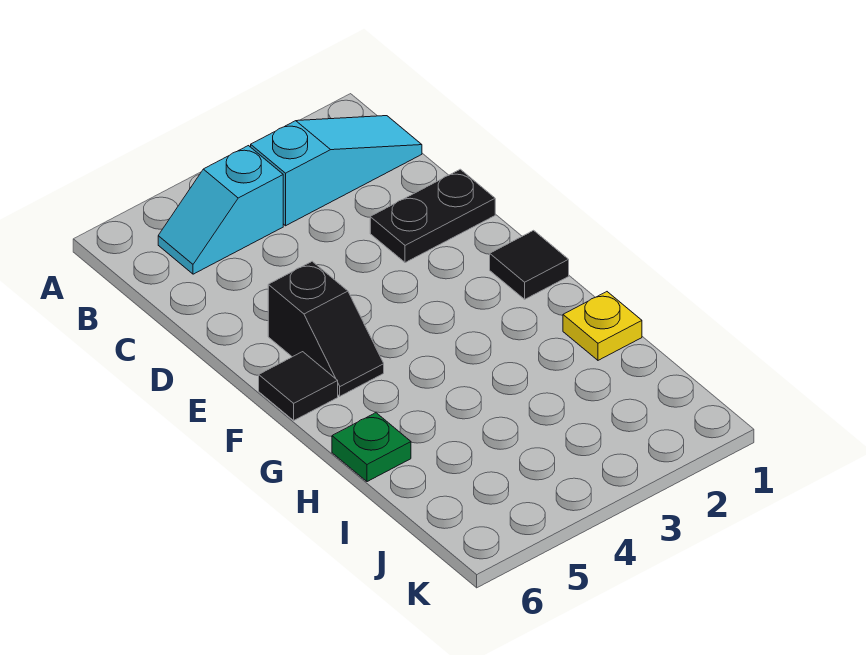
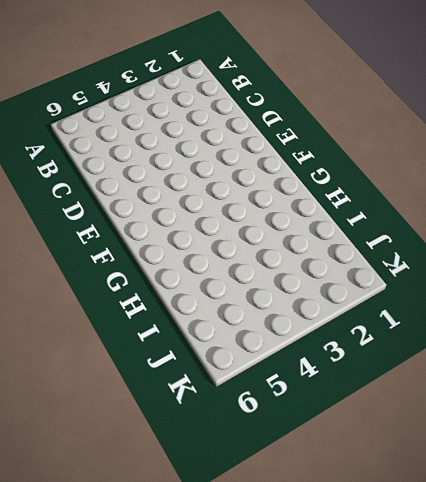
none -> cyan slope B1:B3 level 1 top 3
none -> cyan slope B4:B5 level 1 top 4

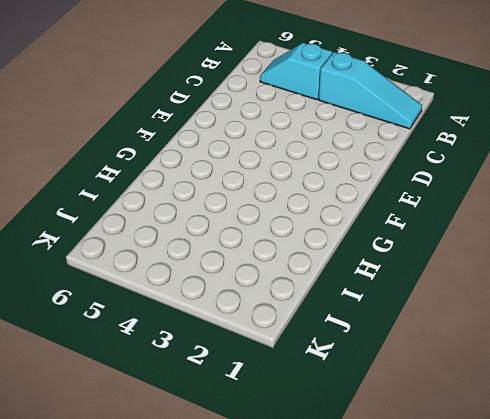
none -> black plate D1:D2 level 1
none -> black slope E5:F5 level 1 top E

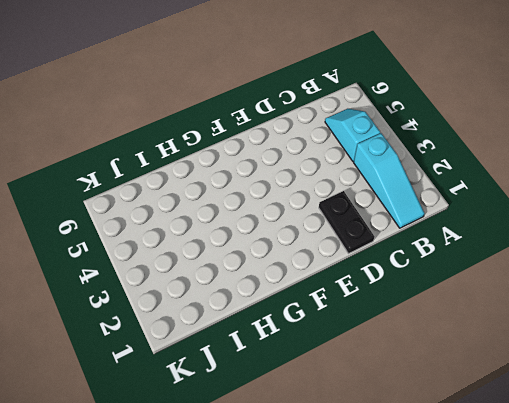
none -> black slope E5:F5 level 1 top E
none -> black tile F1 level 1

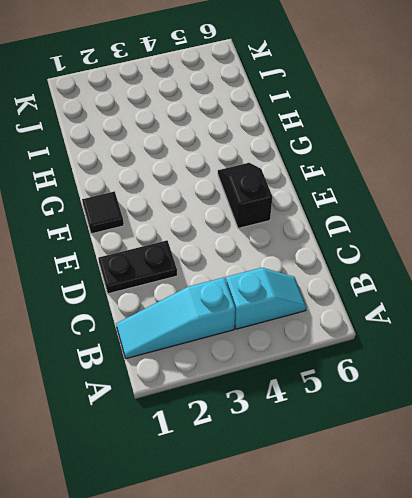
none -> black tile F6 level 1
none -> yellow plate H1 level 1

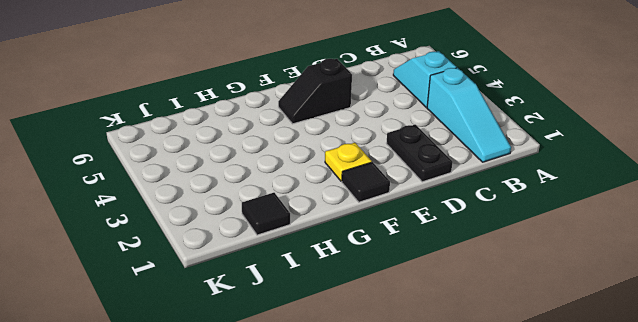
yellow plate F2 level 1 -> yellow plate H1 level 1
black tile I1 level 1 -> black tile F6 level 1
none -> green plate H6 level 1

